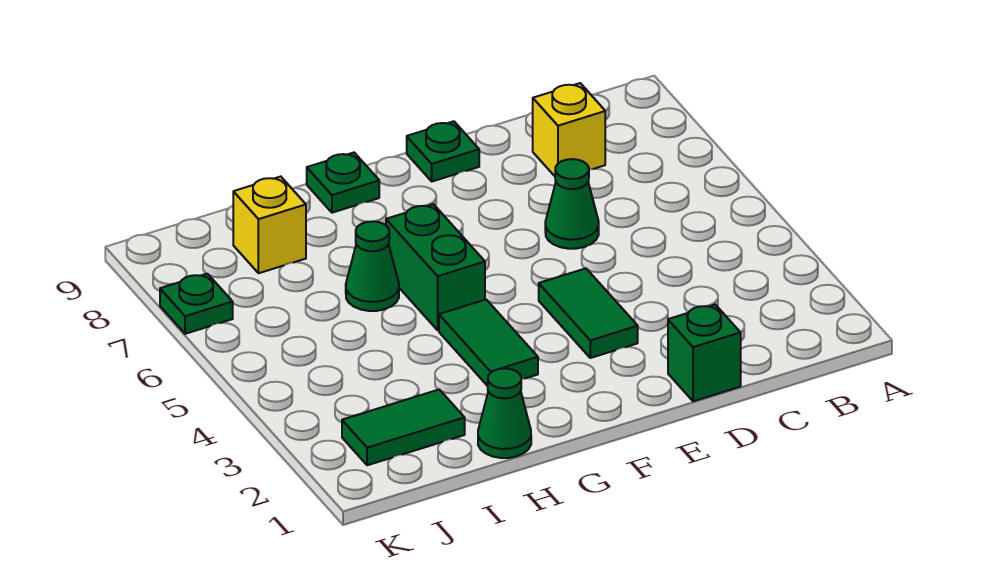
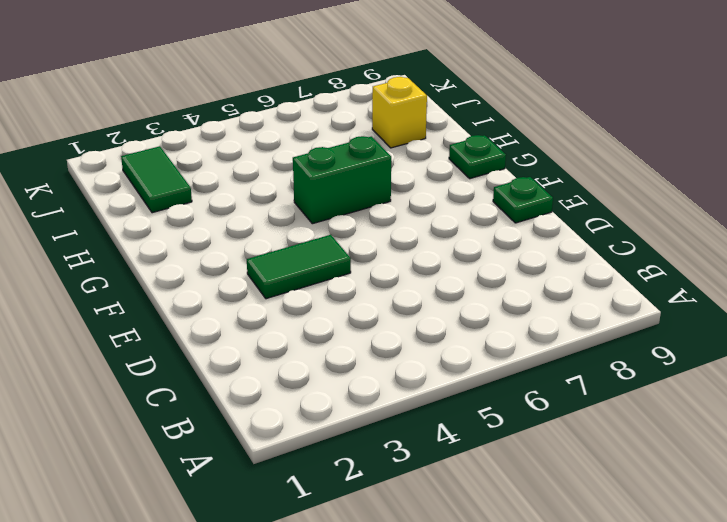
none -> yellow brick C8 level 1
none -> green brick D1 level 1
none -> green cone D6 level 1

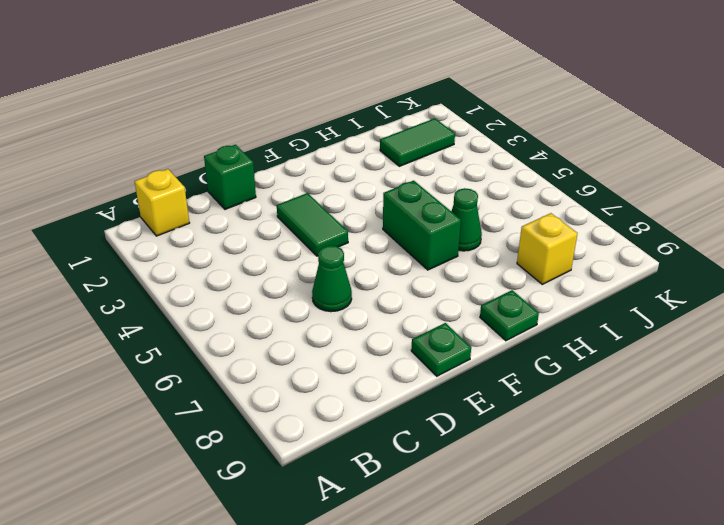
yellow brick B1 level 1 -> yellow brick C8 level 1
none -> green tile G3:G4 level 1
none -> green cone H1 level 1
none -> green plate K7 level 1

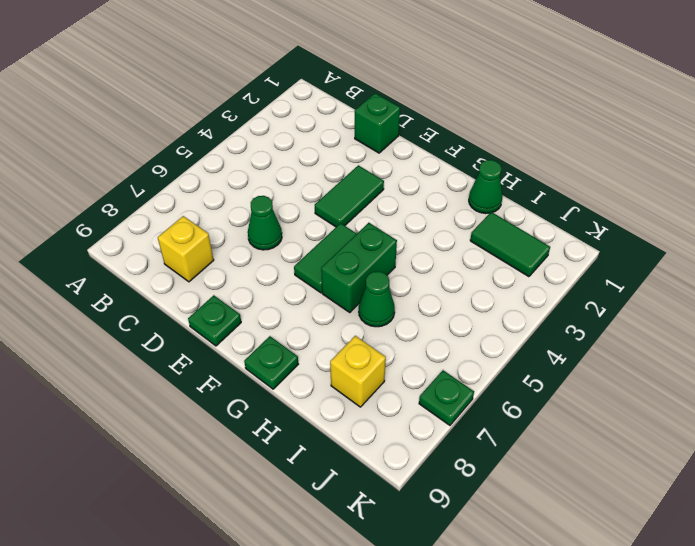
green tile F5:F6 level 1 -> green tile G3:G4 level 1

